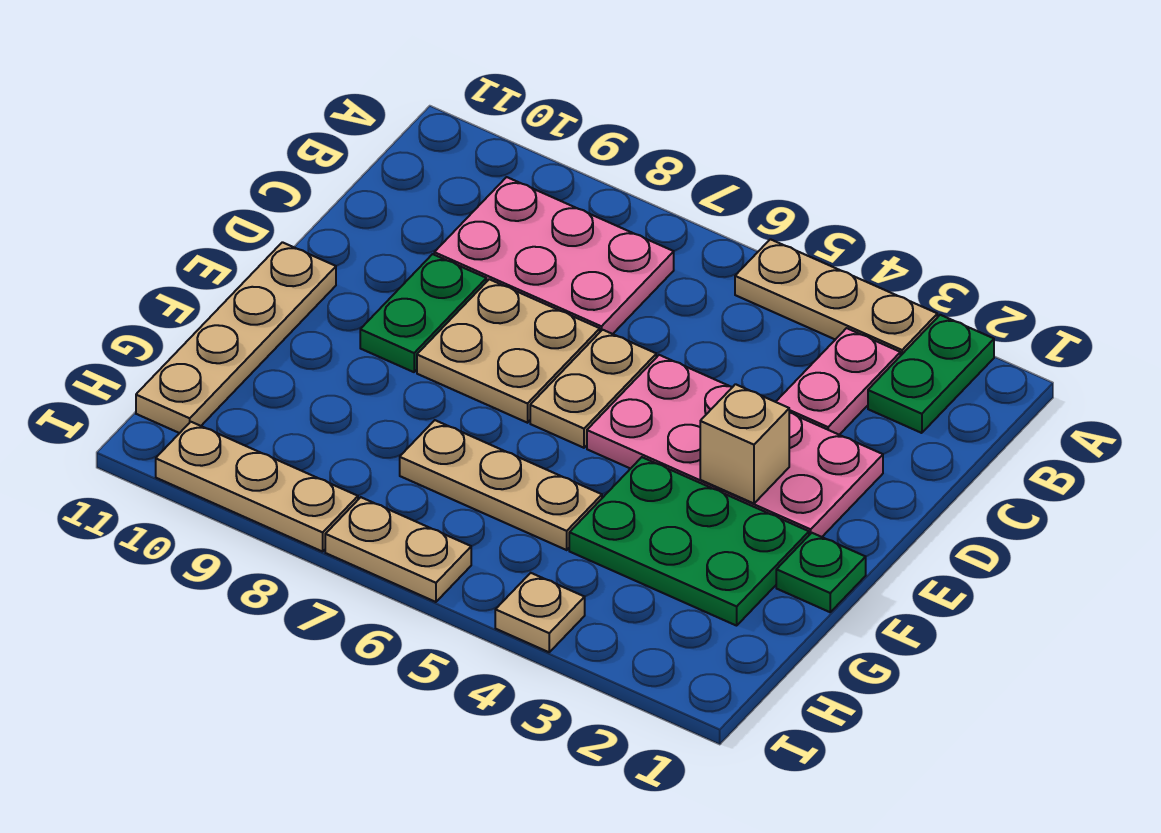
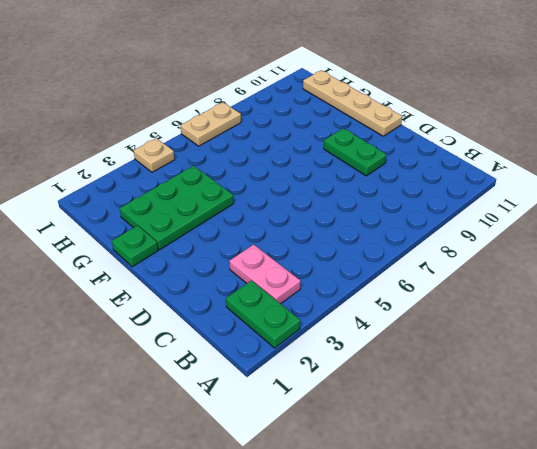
none -> tan plate A3:A5 level 1
none -> pink plate B7:C9 level 1
none -> pink plate D2:E5 level 1

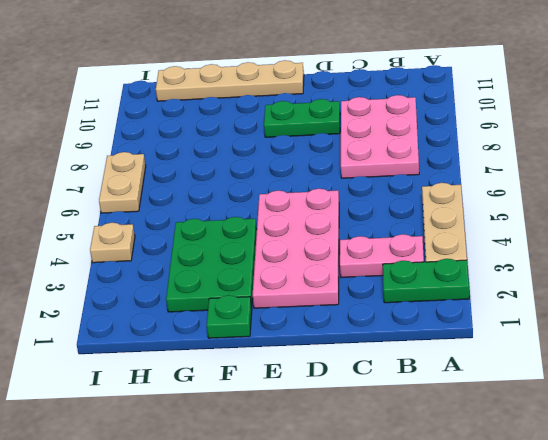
none -> tan plate D6:E6 level 1
none -> tan plate D7:E8 level 1
none -> tan plate G5:G7 level 1

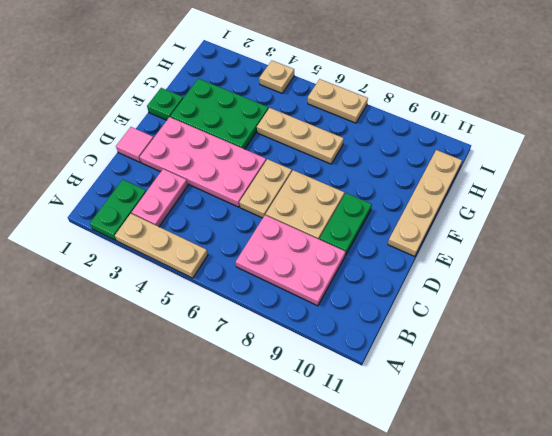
pink tile D1 level 1 -> none
none -> tan plate I8:I10 level 1
none -> tan brick E3 level 2

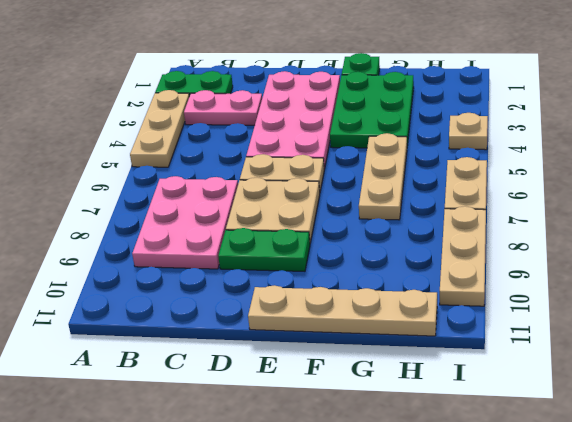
none -> tan brick E3 level 2

